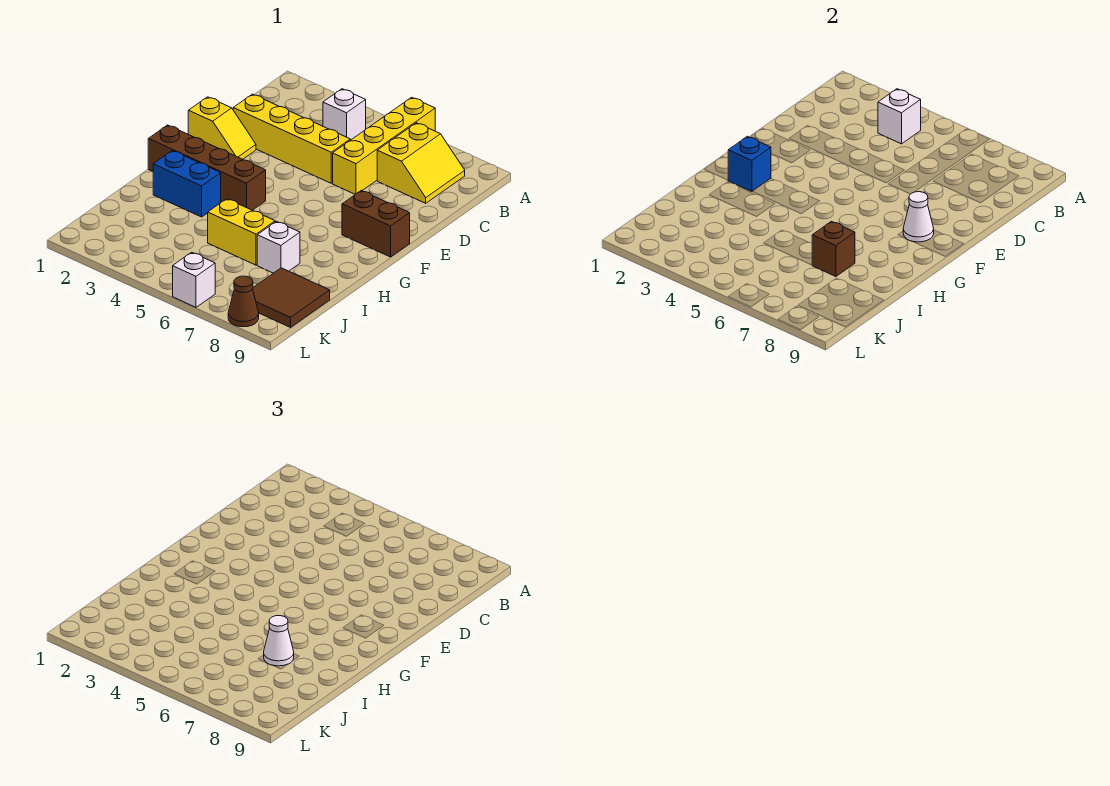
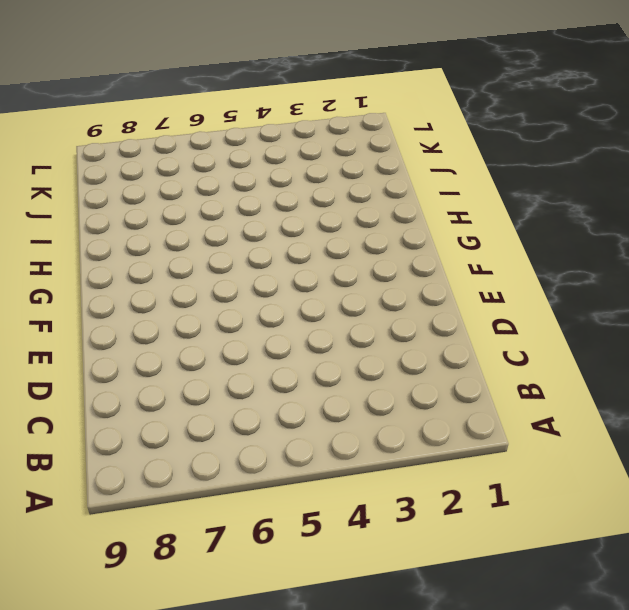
none -> yellow brick A6:D6 level 1
none -> white brick B4 level 1
none -> yellow slope B7:C8 level 1 top 7

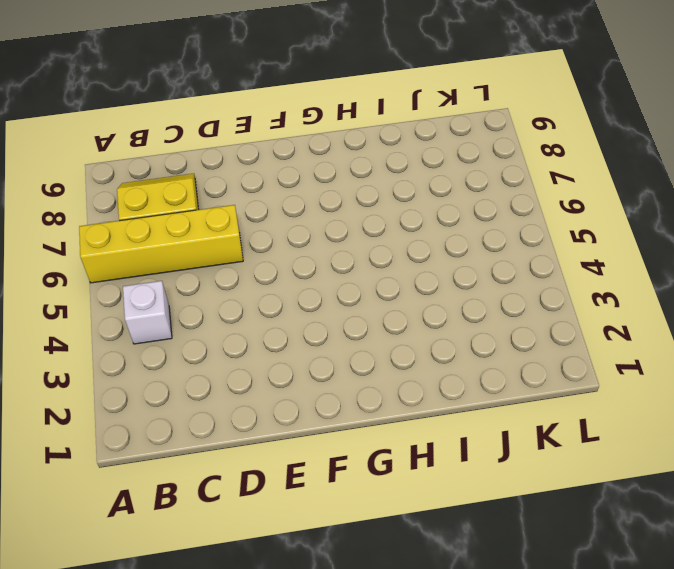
none -> yellow brick D2:D5 level 1
none -> yellow slope E1:E2 level 1 top 1
none -> brown brick F8:F9 level 1

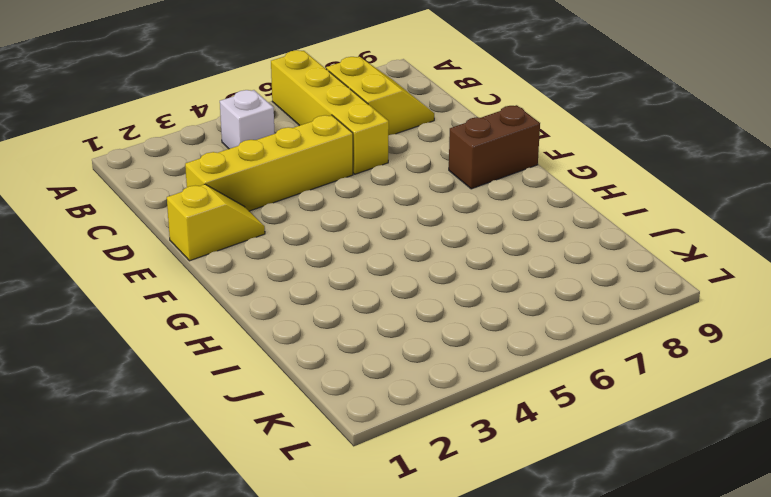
none -> brown brick G1:G4 level 1
none -> blue brick H2:H3 level 1
none -> yellow brick I5:I6 level 1

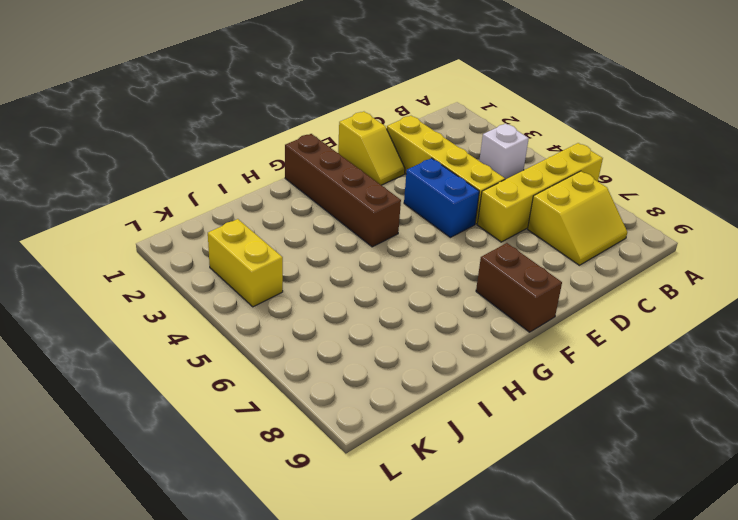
blue brick E4:E5 level 1 -> blue brick H2:H3 level 1
yellow brick K3:K4 level 1 -> yellow brick I5:I6 level 1
none -> white brick I7 level 1
none -> brown tile J8:K9 level 1
none -> white brick L6 level 1

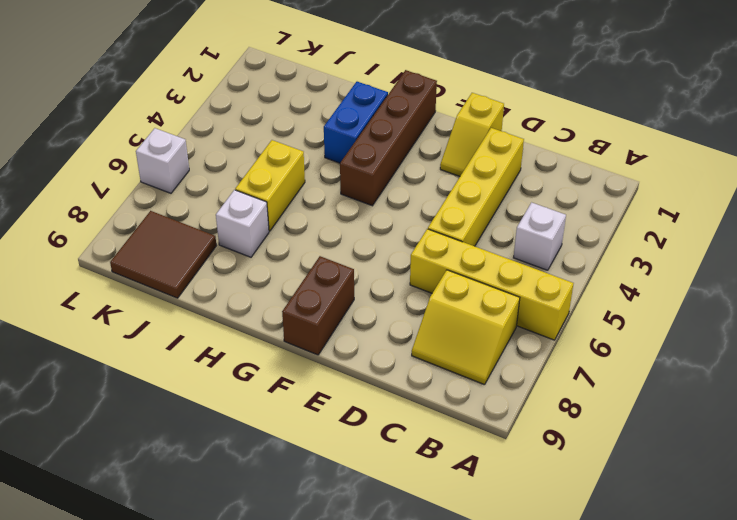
none -> brown cone L8 level 1
none -> white brick B4 level 2
none -> white cone F8 level 2

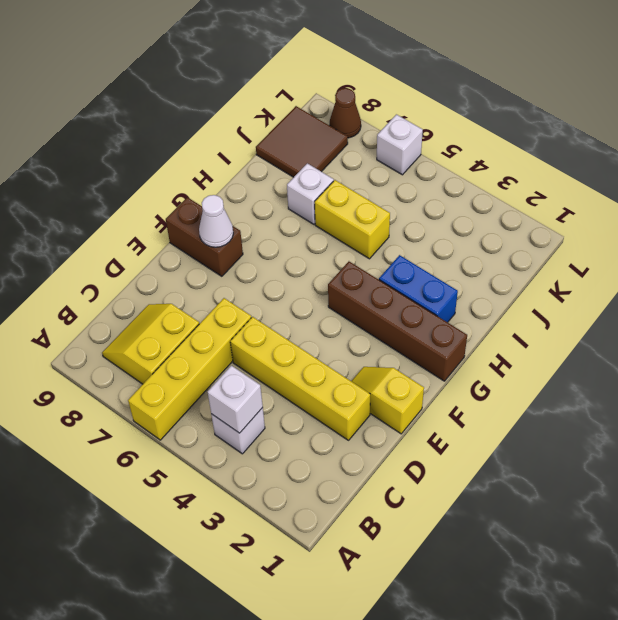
none -> blue brick G2 level 2
none -> brown brick I7 level 2
none -> white cone I7 level 3

